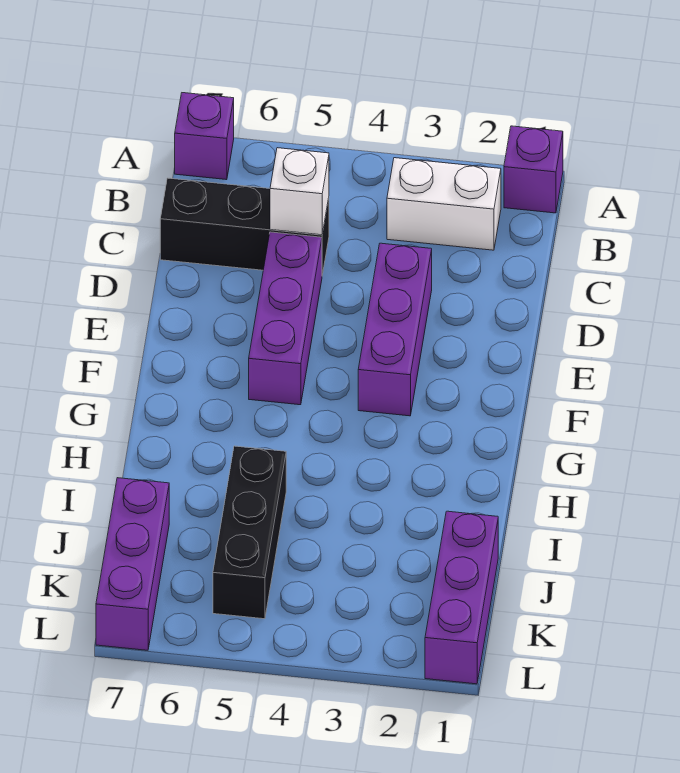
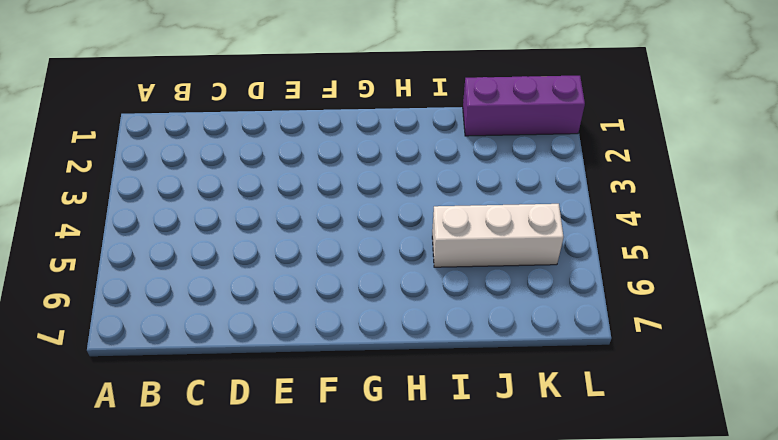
white brick I5:K5 level 1 -> black brick I5:K5 level 1
none -> purple brick A1 level 1
none -> purple brick A7 level 1

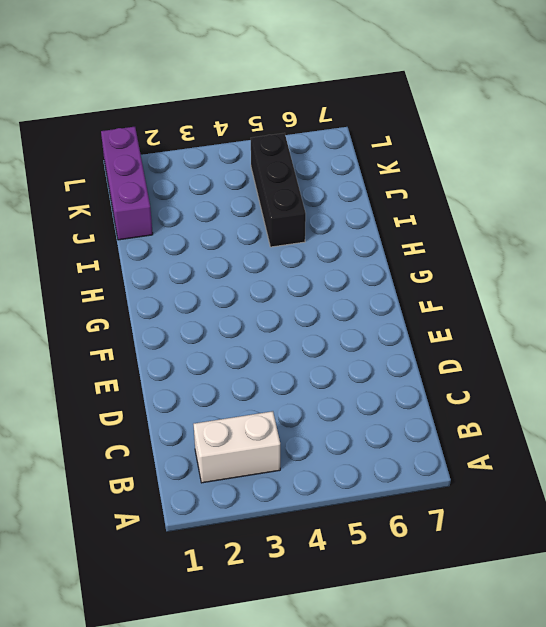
none -> purple brick A1 level 1
none -> purple brick A7 level 1

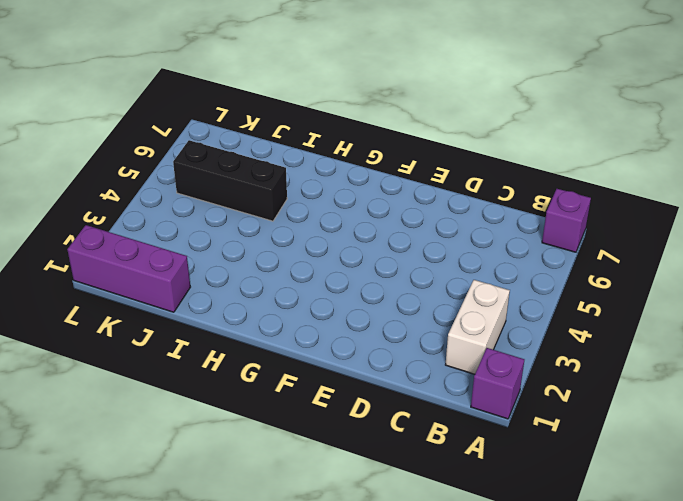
none -> black brick C5:C7 level 1
none -> purple brick D3:F3 level 1

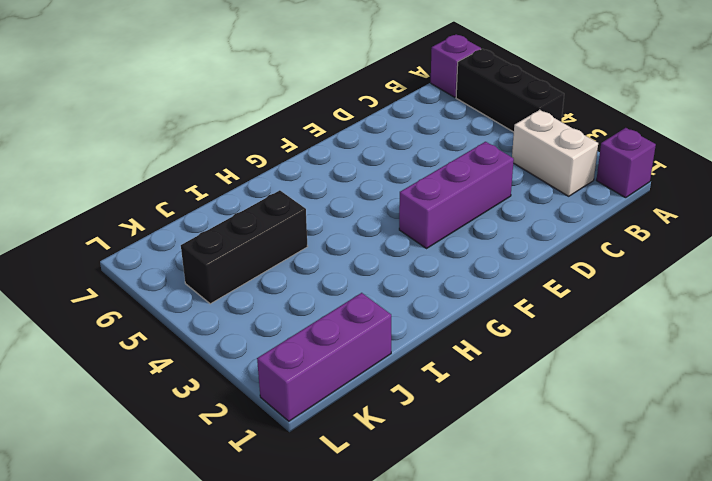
black brick A4:A6 level 1 -> black brick C5:C7 level 1
none -> purple brick D5:F5 level 1
none -> purple brick J7:L7 level 1

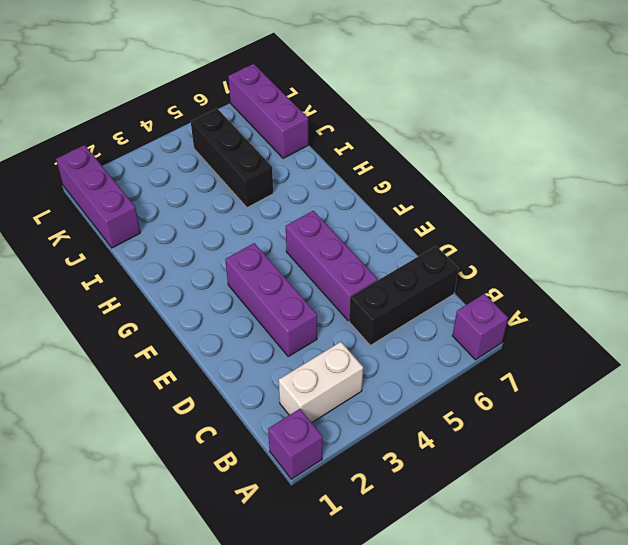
none -> white brick C5 level 2

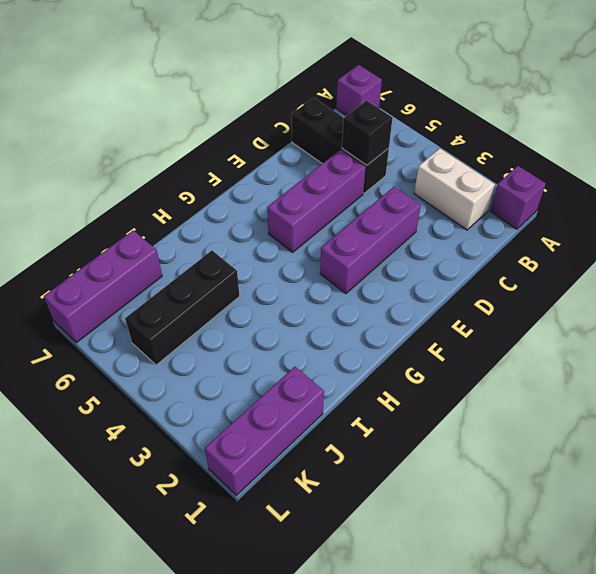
black brick C5 level 2 -> white brick C5 level 2

